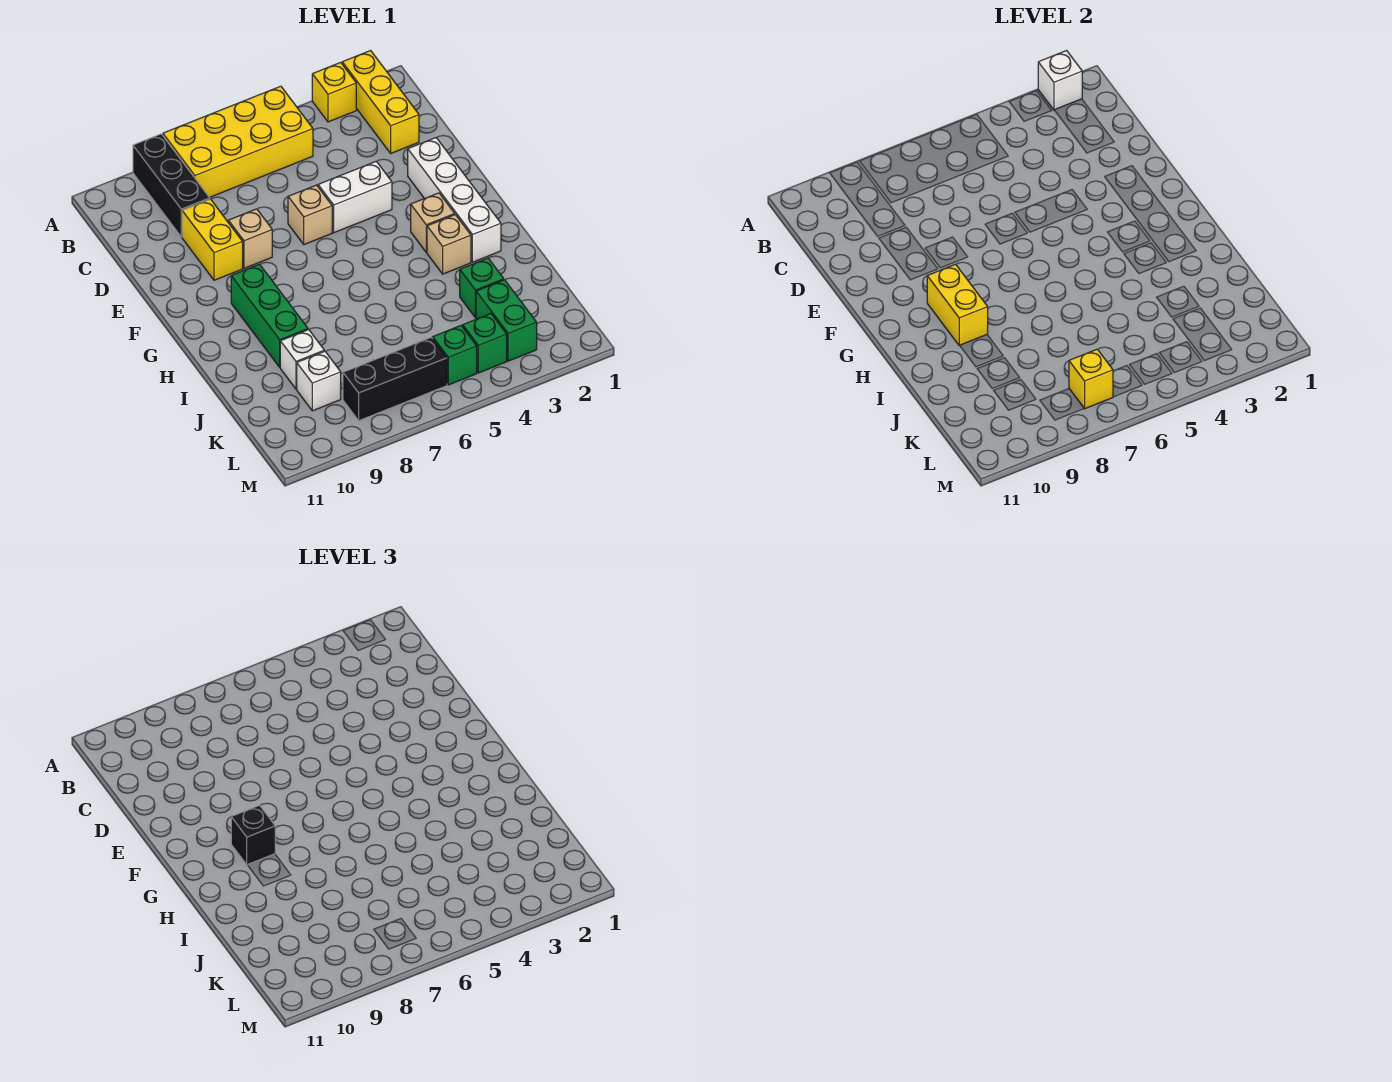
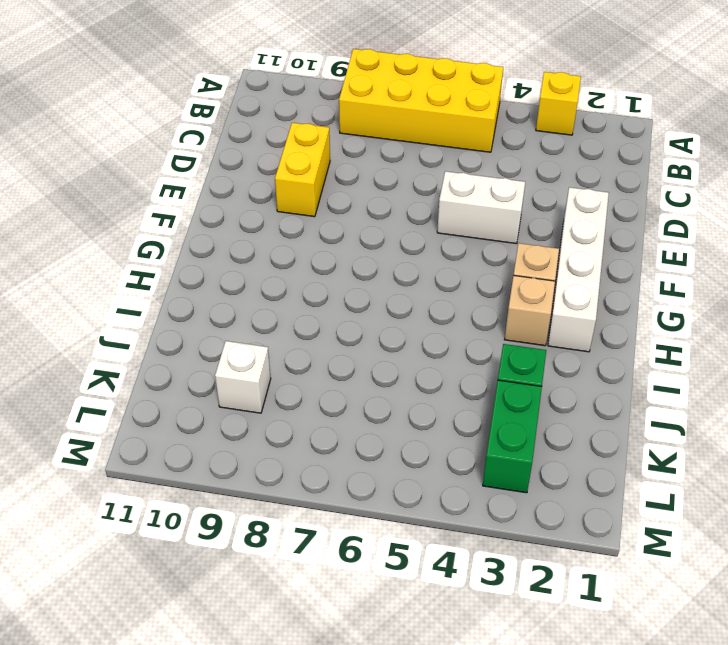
none -> yellow brick A2:C2 level 1
none -> black brick A9:C9 level 1
none -> tan brick E6 level 1

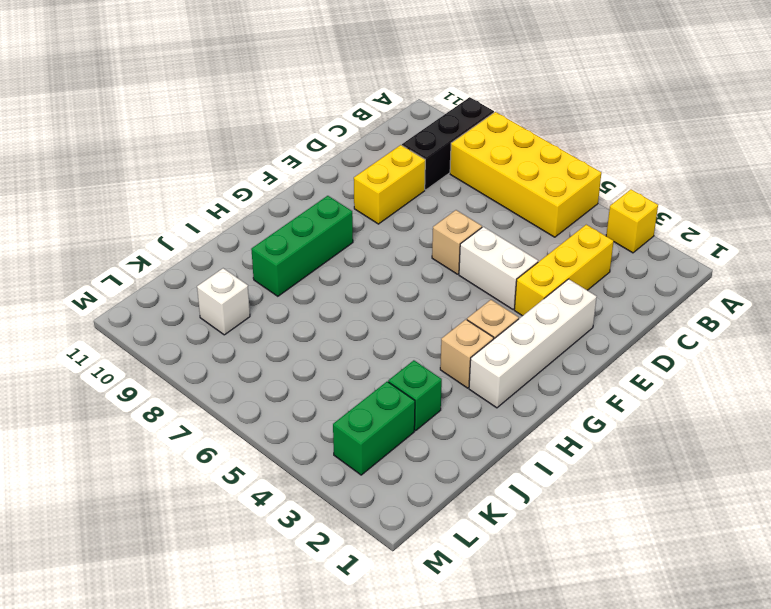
yellow brick C3:E3 level 1 -> yellow brick A2:C2 level 1
none -> tan brick E8 level 1
none -> white brick J9 level 1
none -> green brick L4 level 1

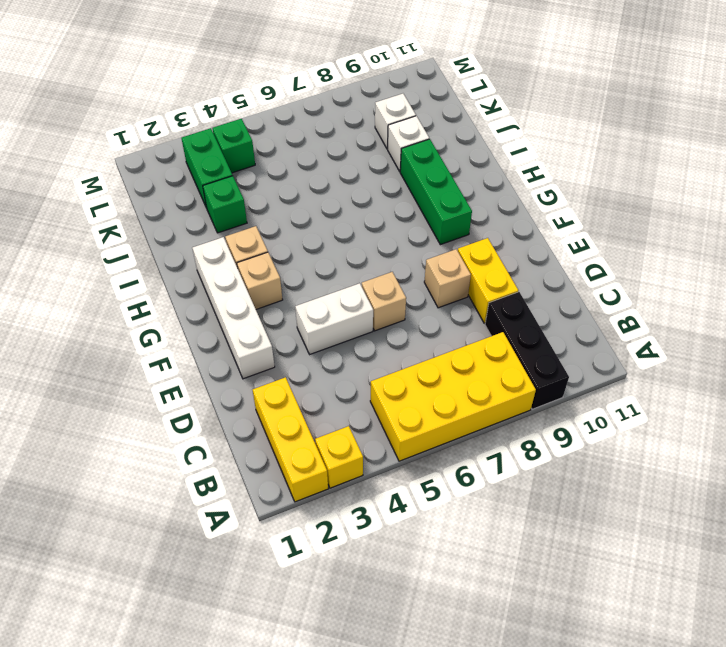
none -> green brick L5 level 1
none -> black brick L6:L8 level 1
none -> white brick A2 level 2

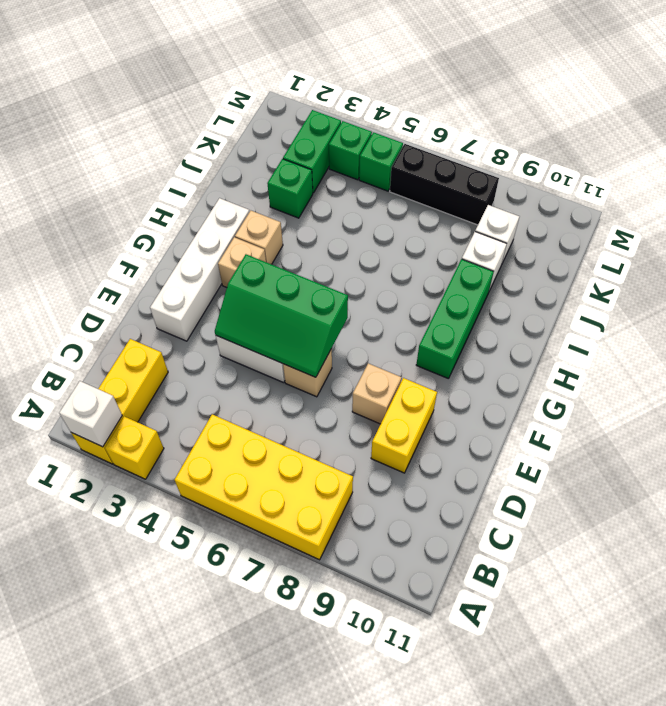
green slope E4:F6 level 2 top F -> none
none -> black brick A9:C9 level 1
none -> yellow brick G9:H9 level 2
none -> yellow brick L7 level 2

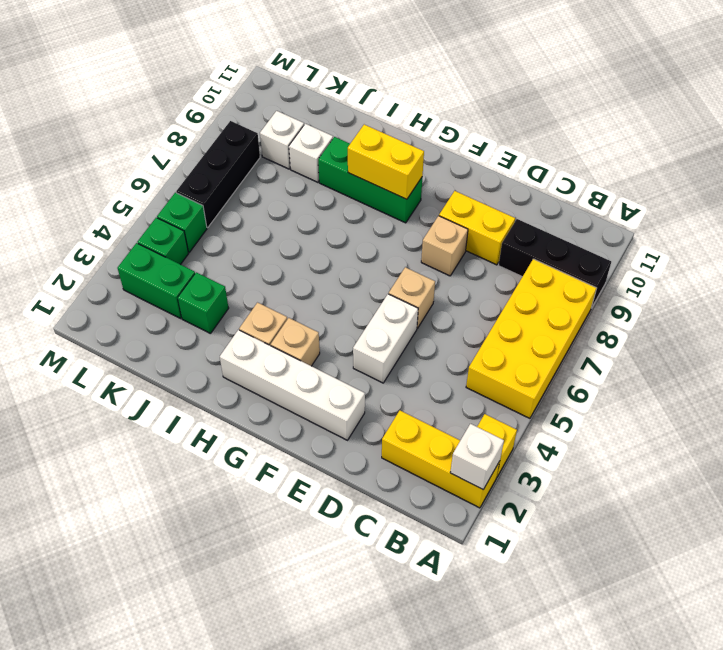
none -> yellow brick L7 level 2
none -> black brick G9 level 3

